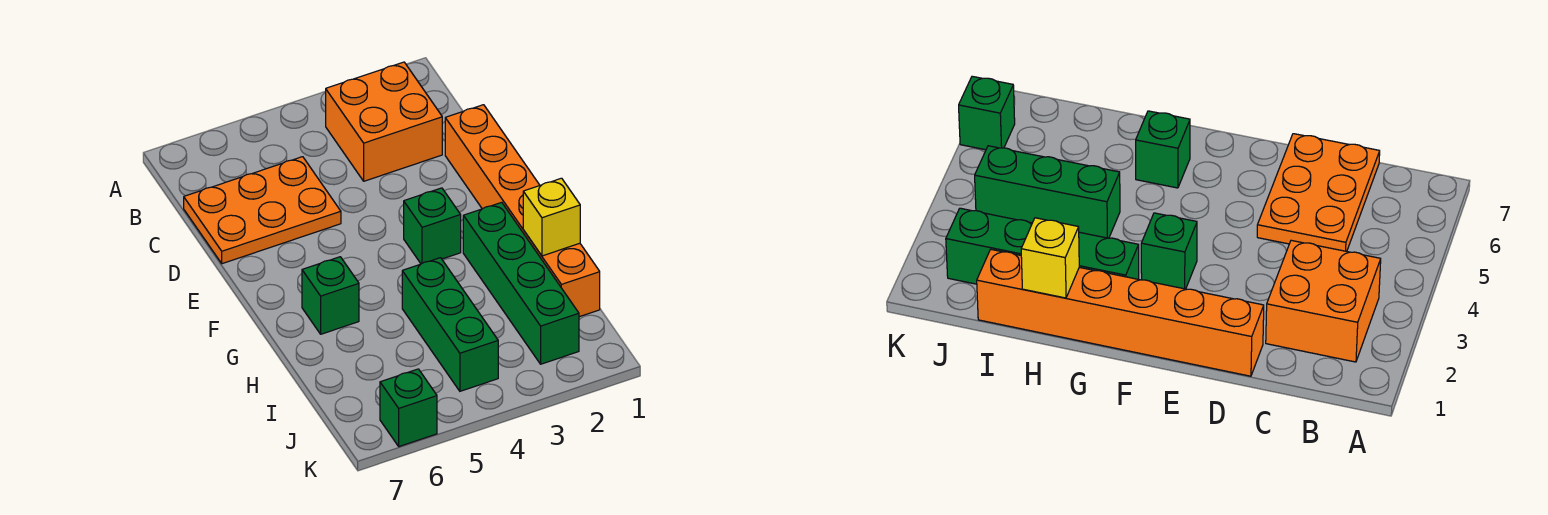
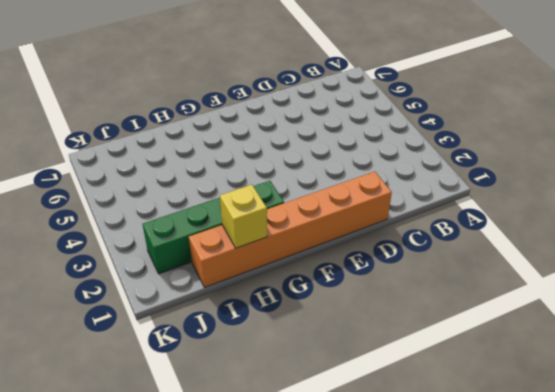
none -> orange brick B2:C3 level 1
none -> orange plate C5:D7 level 1

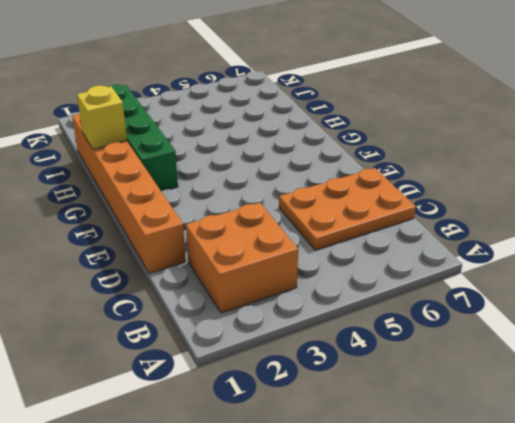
none -> green brick F3 level 1
none -> green brick G6 level 1

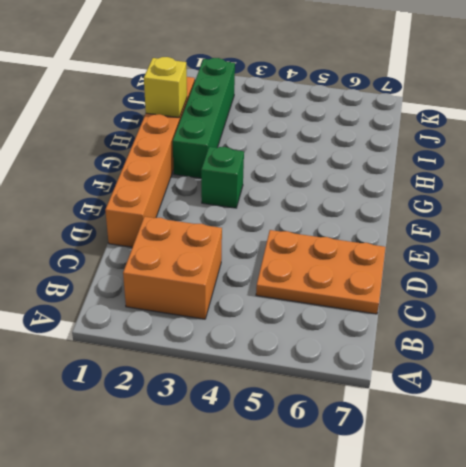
none -> green brick G6 level 1
none -> green brick H4:J4 level 1

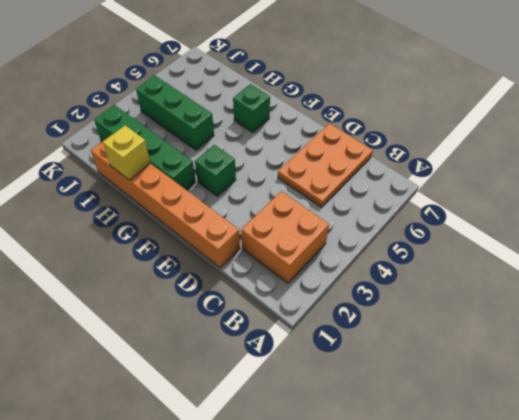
none -> green brick K6 level 1

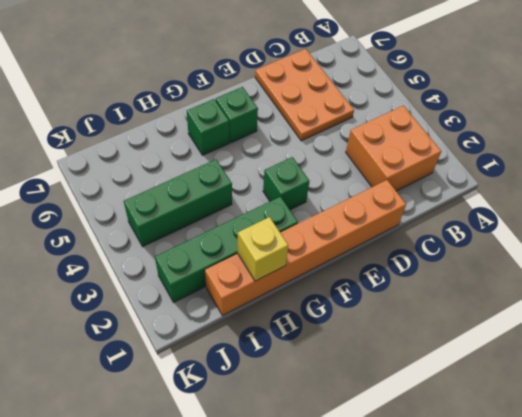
green brick F6 level 1 -> green brick K6 level 1

